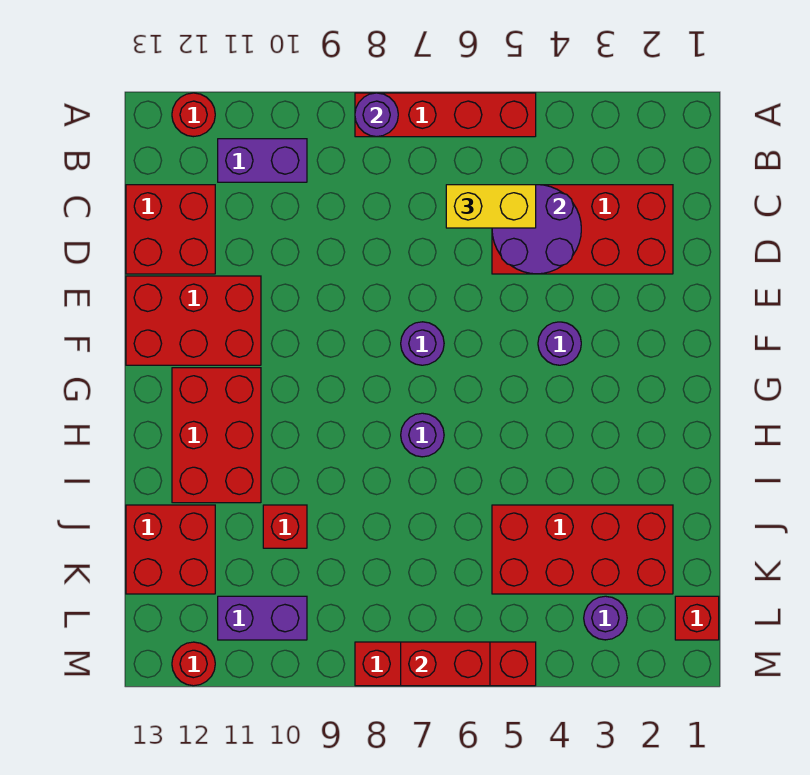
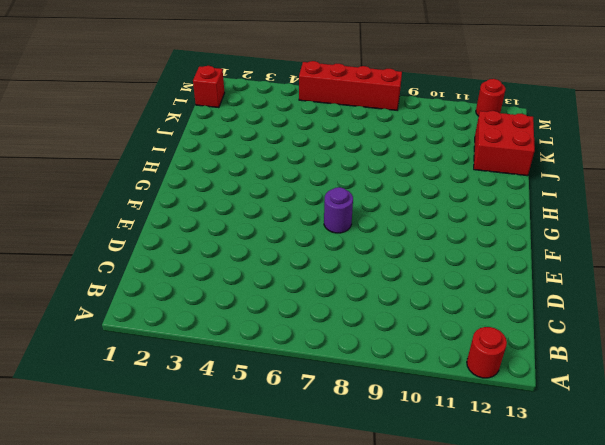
none -> red brick A5:A8 level 1
none -> purple brick B10:B11 level 1
none -> red brick C2:D5 level 1

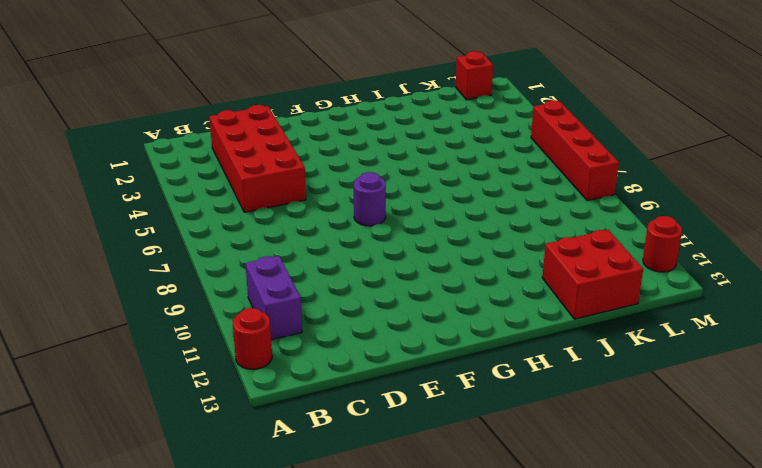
none -> red brick A5:A8 level 1
none -> red brick C12:D13 level 1
none -> red brick E11:F13 level 1

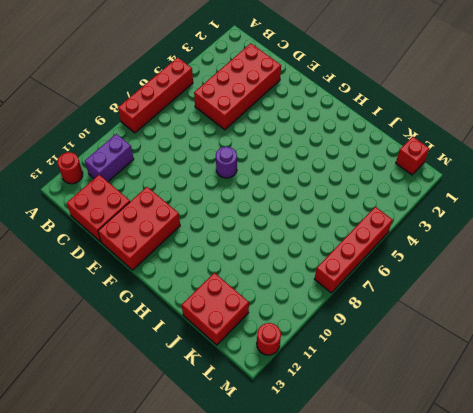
none -> purple round brick F4 level 1
none -> red brick G11:I12 level 1
none -> purple round brick H7 level 1

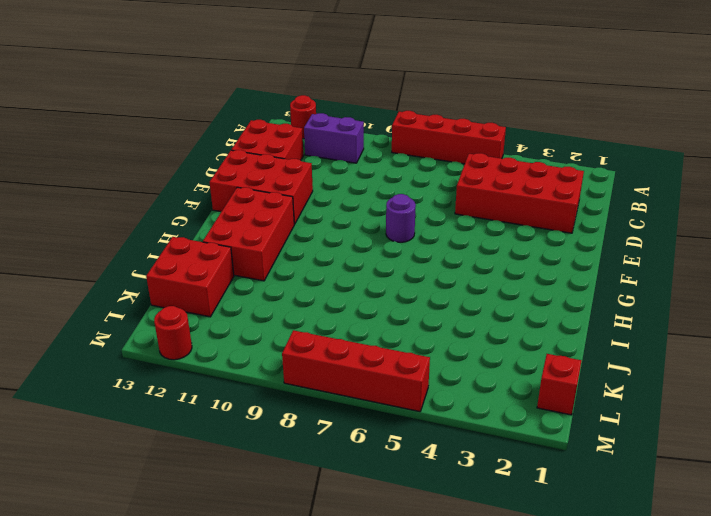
none -> purple round brick F4 level 1
none -> purple round brick H7 level 1
none -> red brick J2:K5 level 1

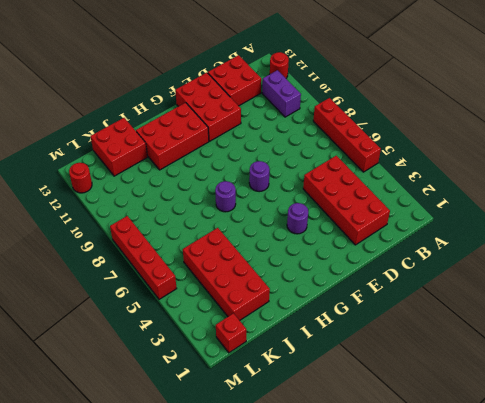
none -> red brick J10 level 1
none -> purple round brick L3 level 1
none -> purple brick L10:L11 level 1

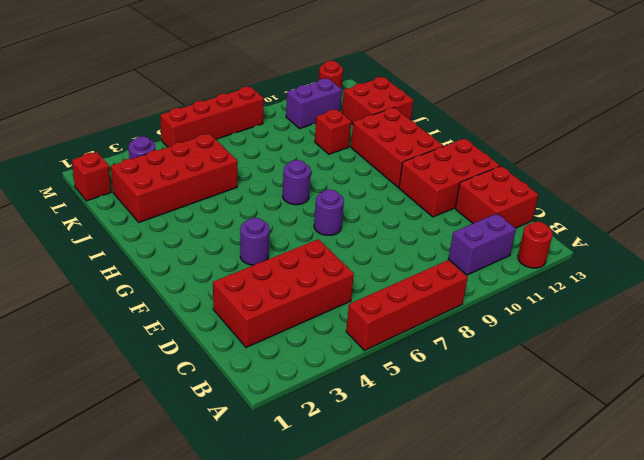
none -> purple round brick A8 level 2
none -> purple round brick C4:D5 level 2
none -> red brick M6:M7 level 2

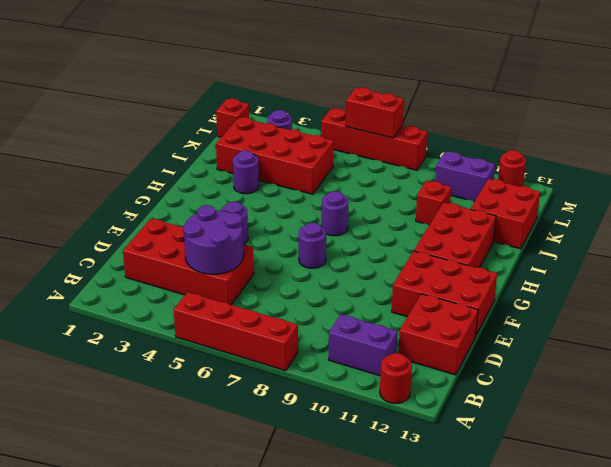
purple round brick I3 level 1 -> purple round brick A8 level 2
none -> yellow brick C5:C6 level 3

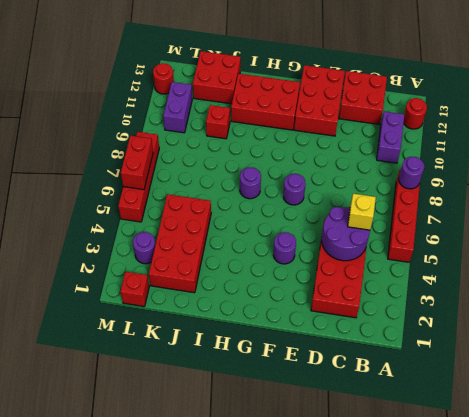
yellow brick C5 level 3 -> yellow brick C5:C6 level 3

